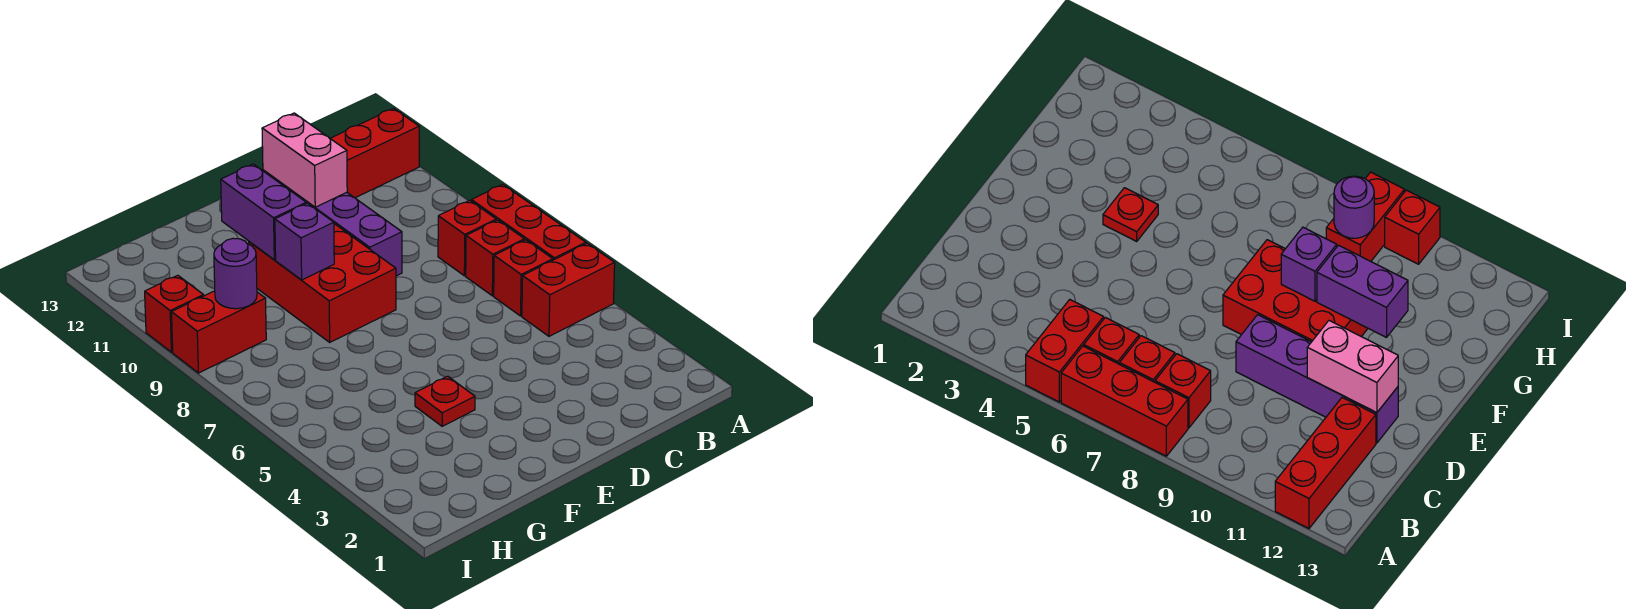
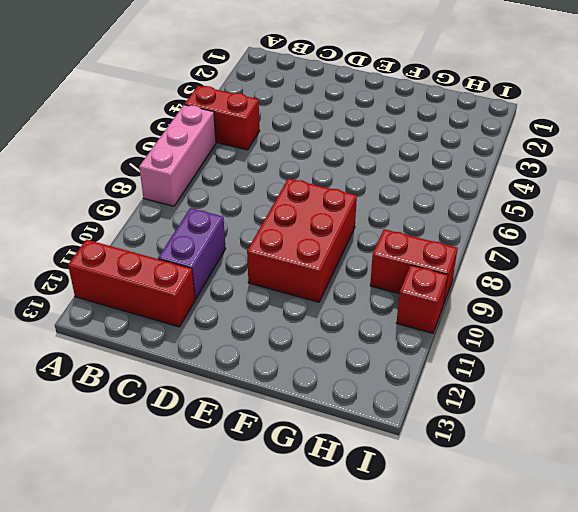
pink brick A6:A8 level 1 -> red brick A6:A8 level 1
purple brick C10:C11 level 1 -> purple brick F10:F11 level 2
none -> red brick B6 level 1
none -> red brick B7 level 1
none -> red brick B8 level 1

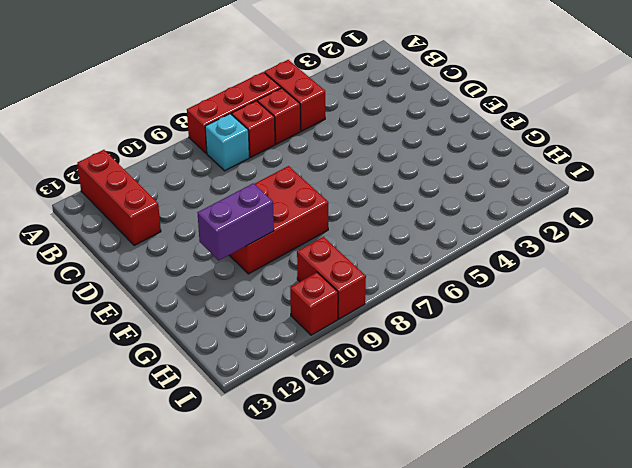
cyan brick B8 level 1 -> red brick B8 level 1
none -> purple brick D9:D12 level 1
none -> red plate F4 level 1
none -> pink brick D11:D12 level 2

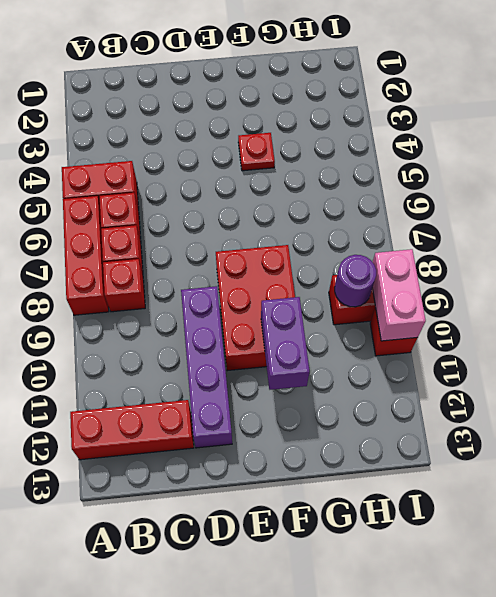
pink brick I9:I10 level 2 -> pink brick D11:D12 level 2
none -> purple brick F9 level 2

